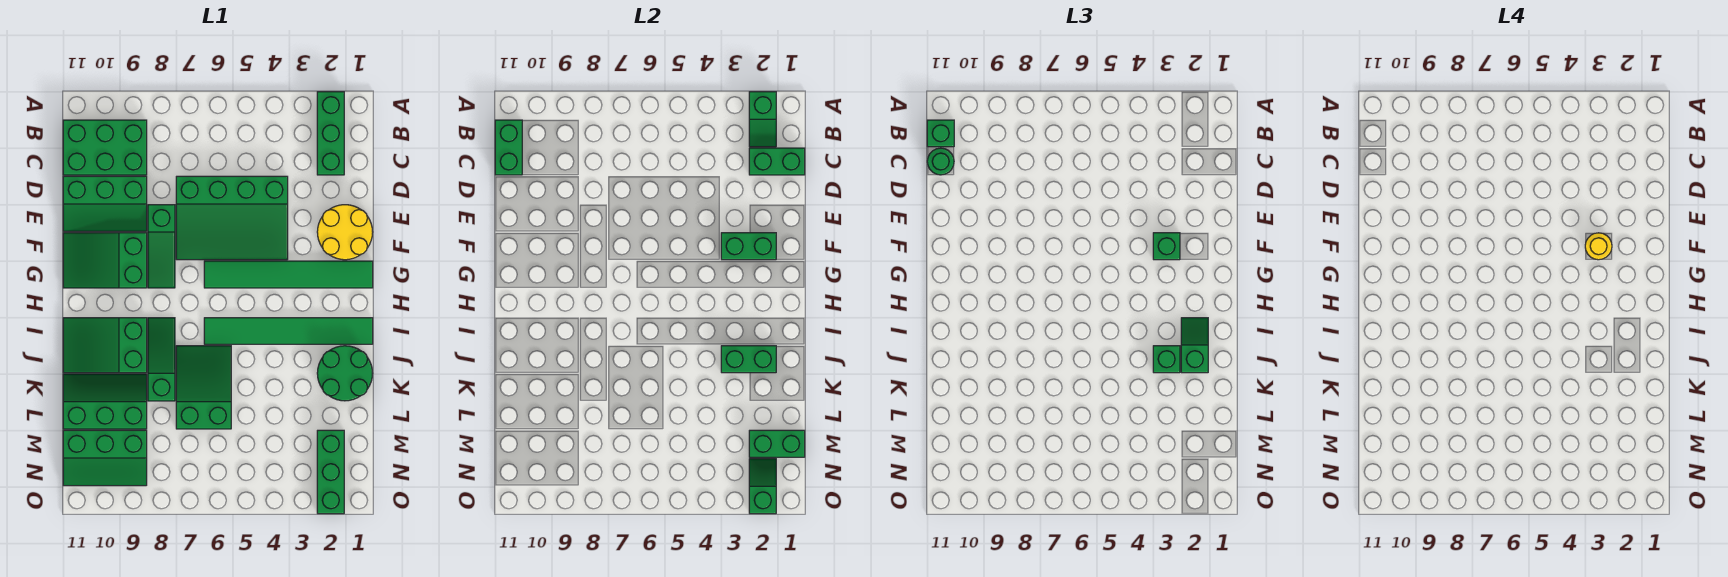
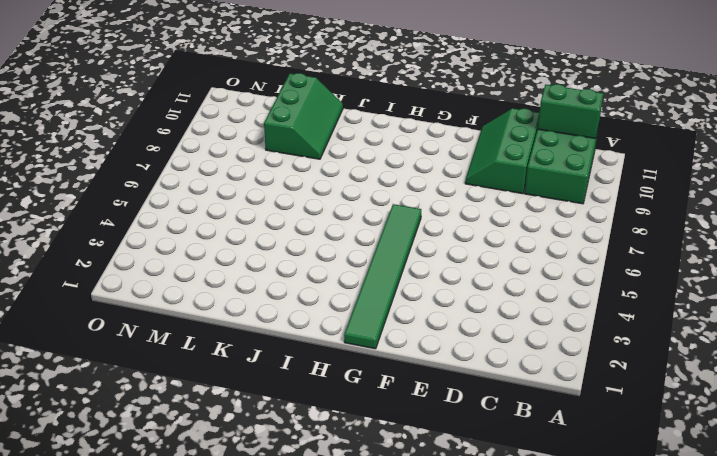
none -> green brick A2:C2 level 1
none -> green slope D4:F7 level 1 top D
none -> yellow round brick E1:F2 level 1

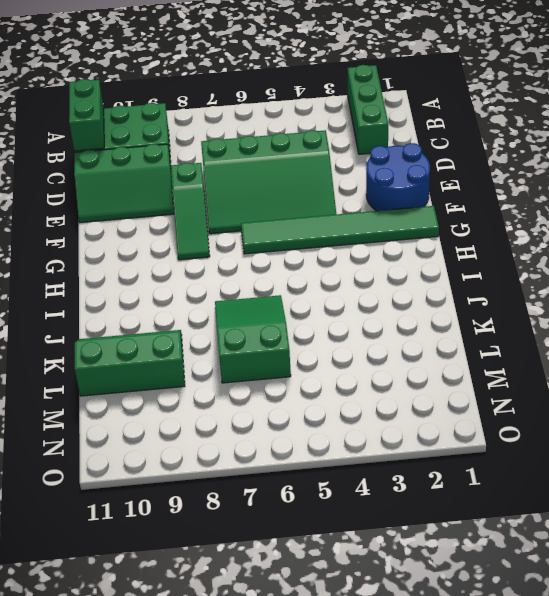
blue round brick E1:F2 level 1 -> yellow round brick E1:F2 level 1
none -> green slope F9:G11 level 1 top 9
none -> green tile I1:I6 level 1
none -> green slope I8:K8 level 1 top K

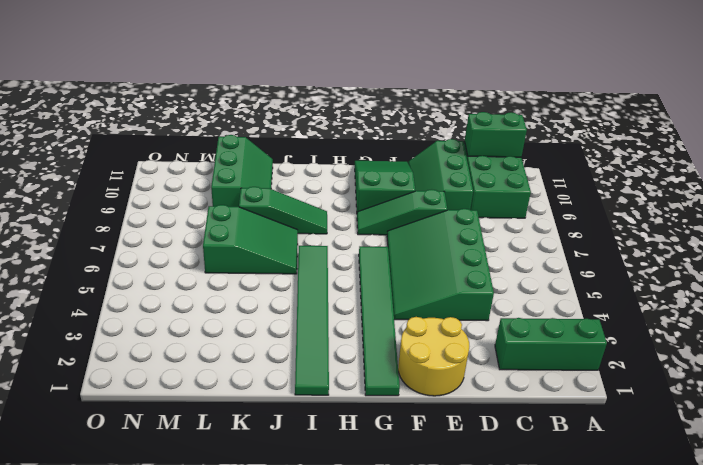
none -> green slope I9:J11 level 1 top 9
none -> green round brick J1:K2 level 1
none -> green brick M2:O2 level 1

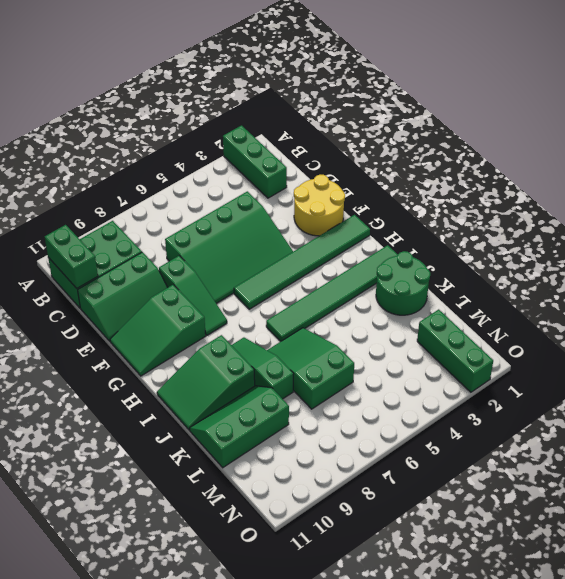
none -> green slope M9:N11 level 1 top M
none -> green slope A2:B2 level 2 top A
none -> green brick C1:C2 level 2

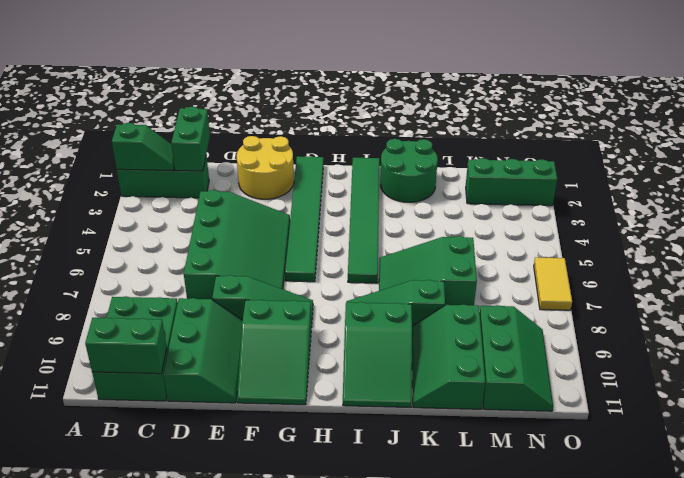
yellow tile O6:O7 level 1 -> none
none -> green brick F2:F3 level 2
none -> green brick J2:J3 level 2
none -> green brick M1:M2 level 2

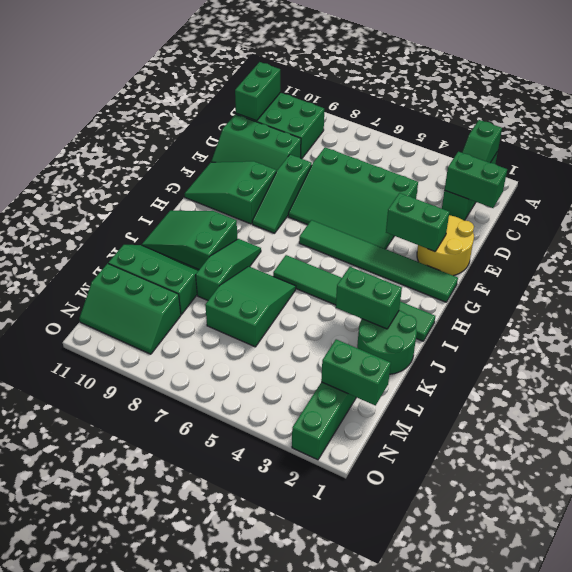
none -> green slope N2:O2 level 2 top O
none -> green brick B11 level 3
none -> green round brick C11 level 3

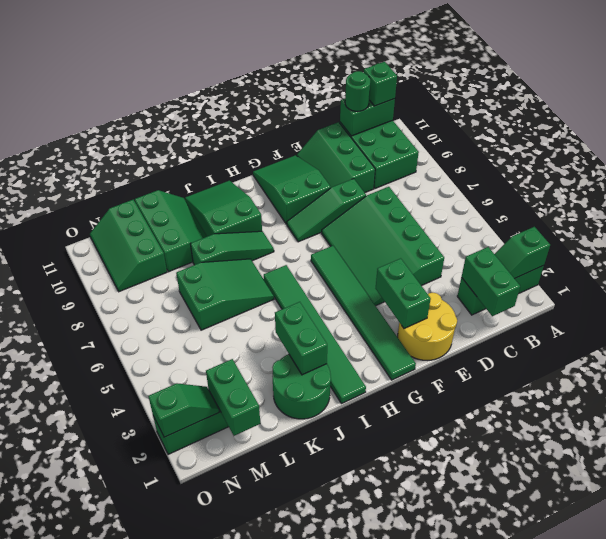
none -> green brick F3 level 3
none -> green slope I2:J2 level 3 top J
none -> green brick J3 level 3

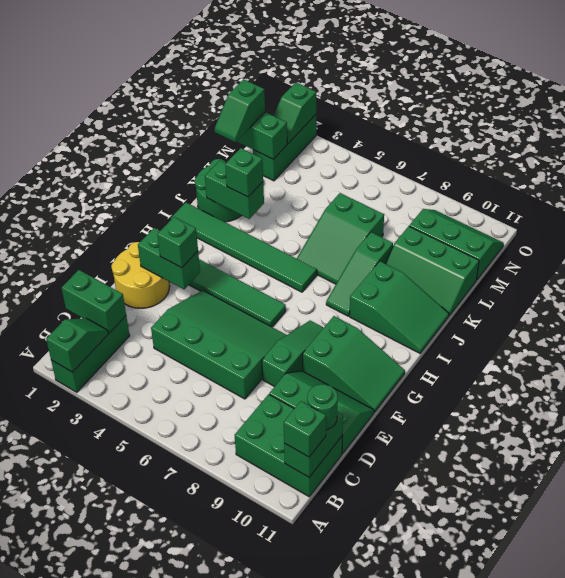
green slope L1:M1 level 3 top M -> green slope I2:J2 level 3 top J
none -> yellow round brick F3 level 4

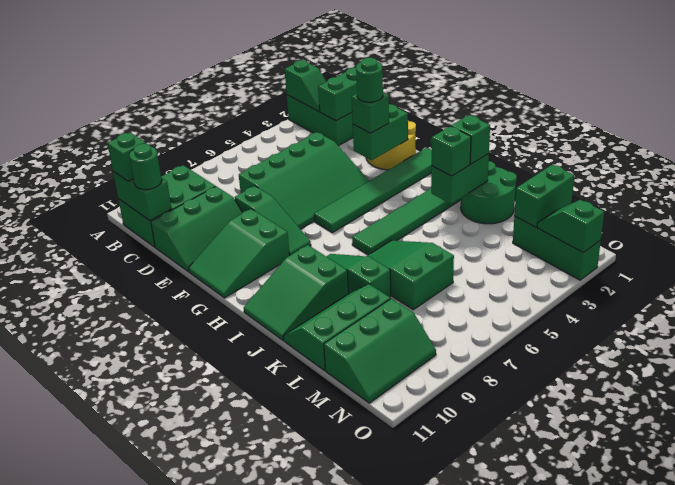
green round brick F3 level 4 -> yellow round brick F3 level 4

